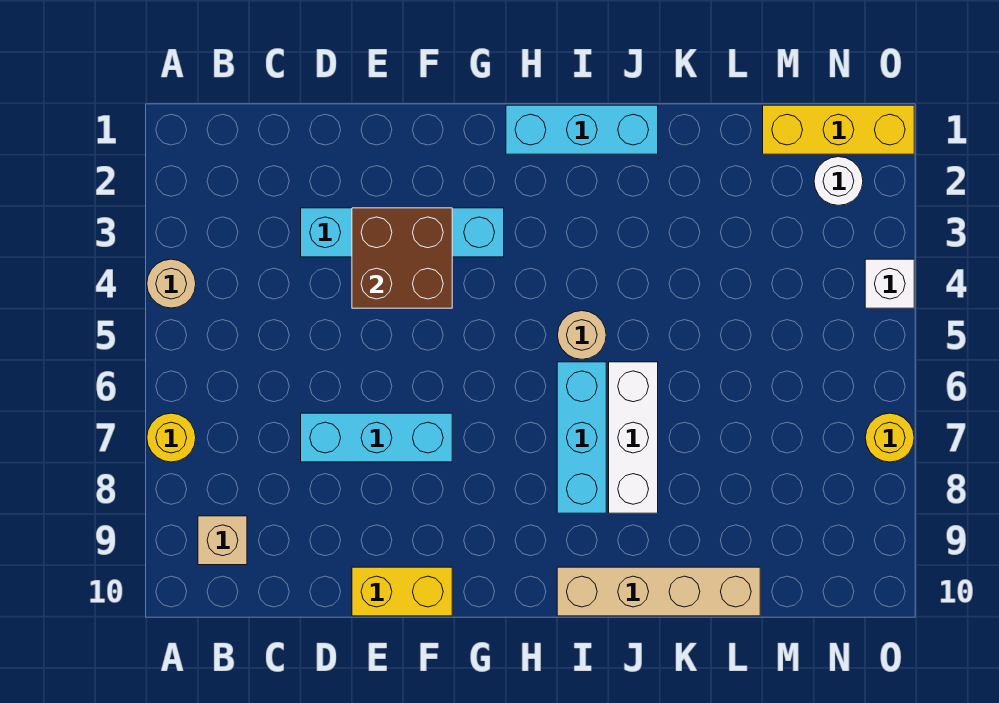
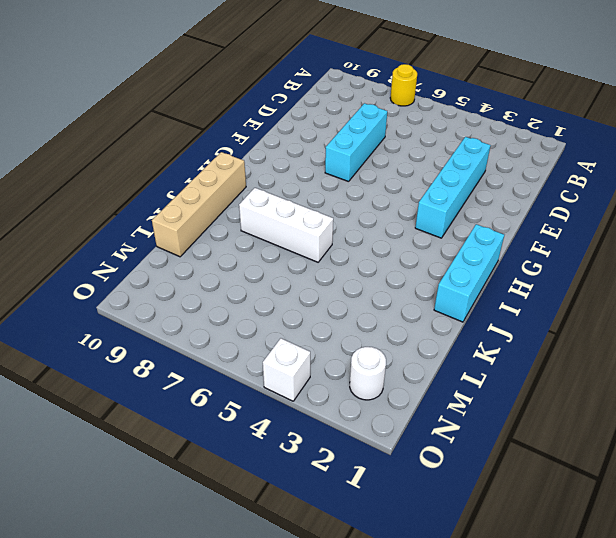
none -> tan round brick A4 level 1
none -> tan brick B9 level 1
none -> yellow brick E10:F10 level 1

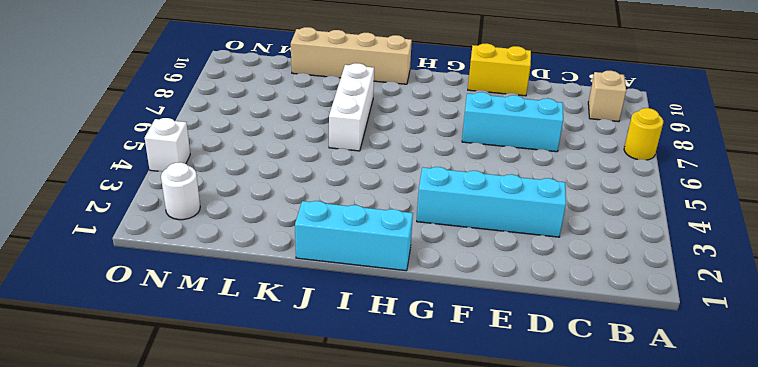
none -> tan round brick A4 level 1
none -> tan round brick I5 level 1
none -> cyan brick I6:I8 level 1

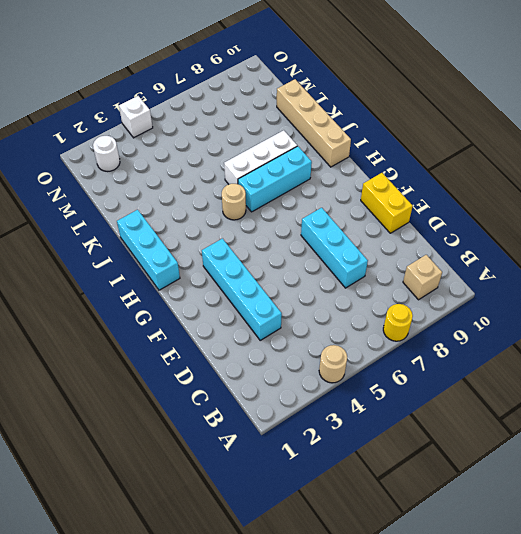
none -> yellow brick M1:O1 level 1
none -> yellow round brick O7 level 1
none -> brown brick E3:F4 level 2

